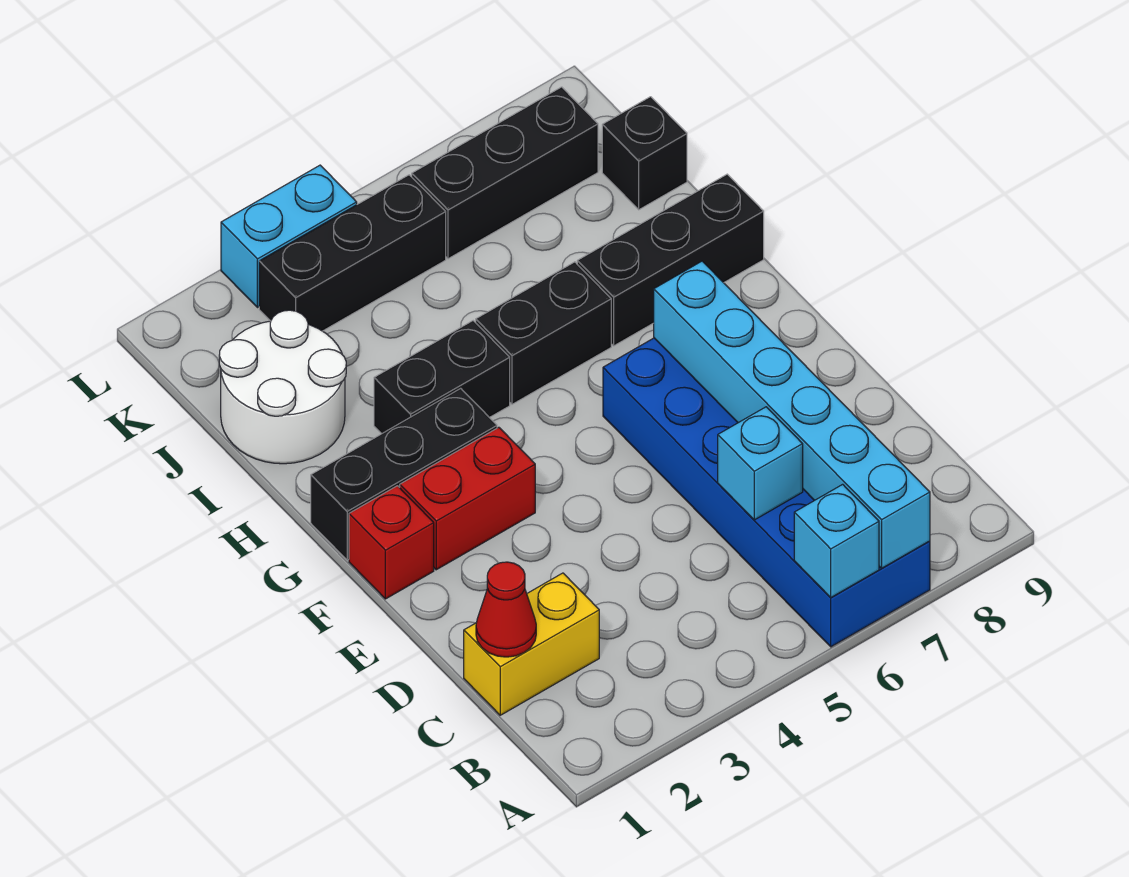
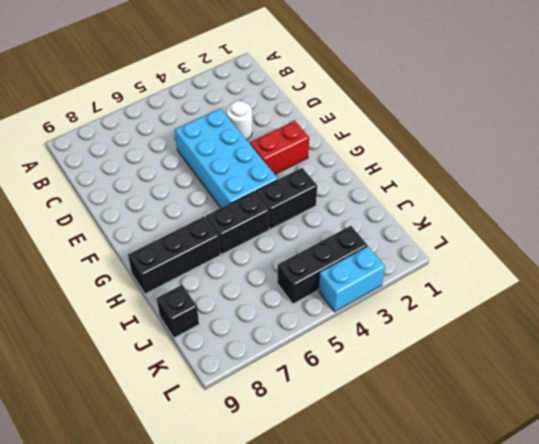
white round brick D3 level 1 -> none
cyan brick D4:G5 level 1 -> none
none -> blue brick A6:F7 level 1
none -> yellow brick C1:C2 level 1
none -> red brick F1 level 1

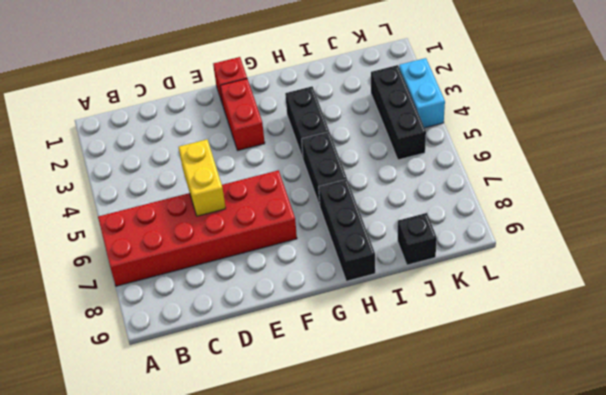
red brick A6:F7 level 1 -> blue brick A6:F7 level 1
yellow brick D5:D6 level 2 -> yellow brick C1:C2 level 1
none -> black brick G1:G3 level 1
none -> white round brick I1:J2 level 1
none -> black brick K6:K8 level 1

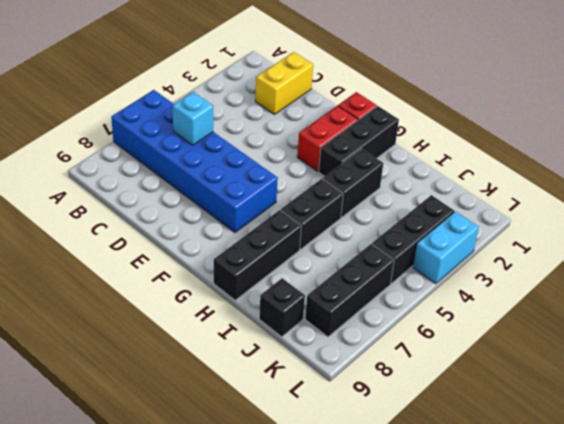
none -> white round brick I1:J2 level 1
none -> cyan brick A6 level 2
none -> cyan brick A7:F7 level 2

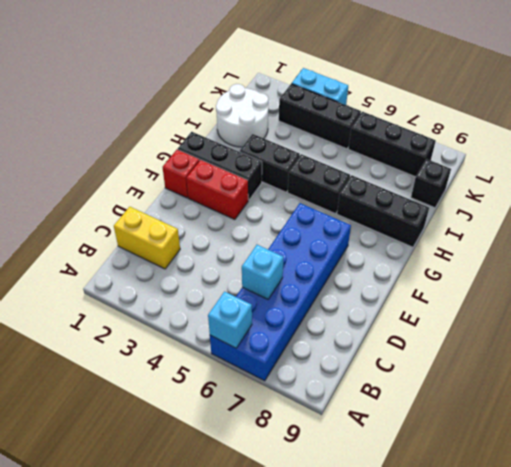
none -> cyan brick A7:F7 level 2
none -> red cone C1 level 2

